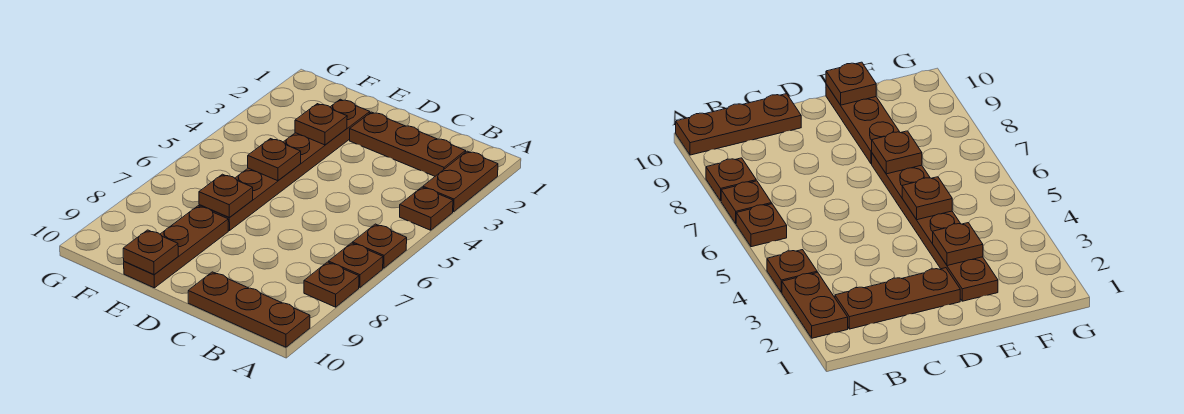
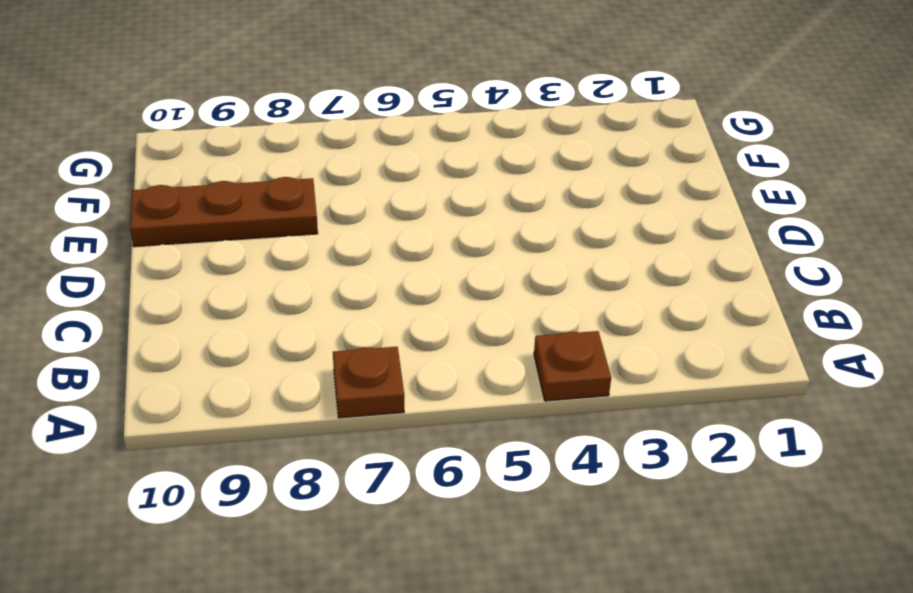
none -> brown plate A2:A3 level 1
none -> brown plate A6 level 1
none -> brown plate A8 level 1

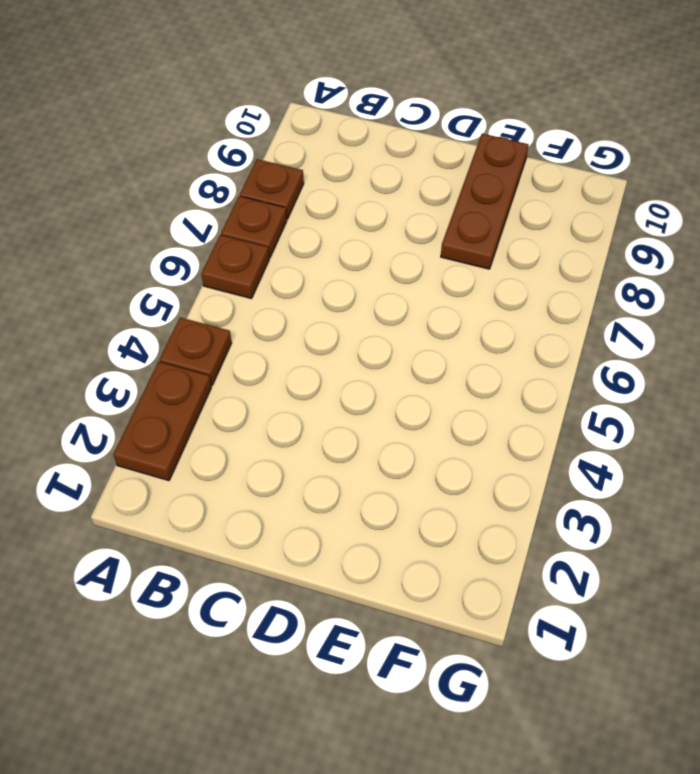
none -> brown plate A10:C10 level 1
none -> brown plate B2:D2 level 1
none -> brown plate E2:E7 level 1

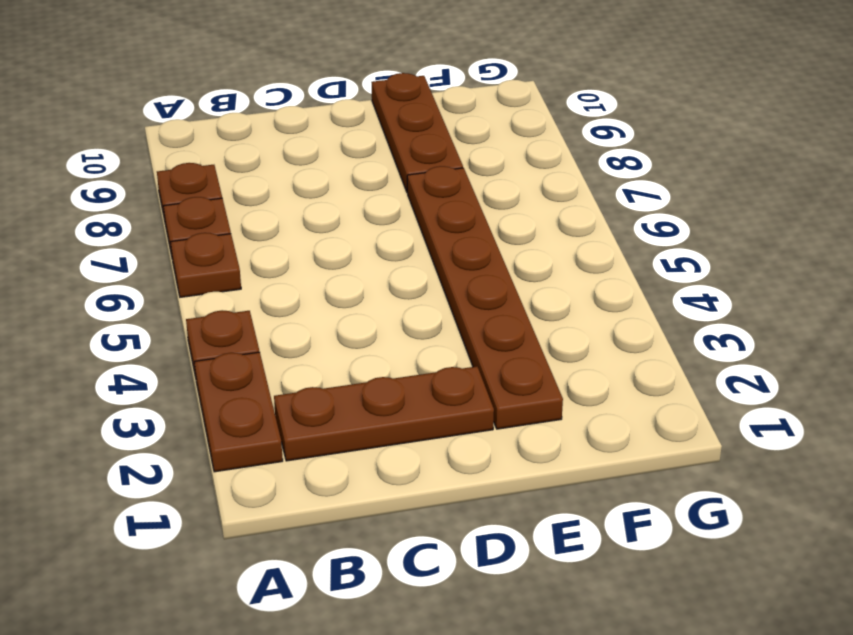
none -> brown plate A10:C10 level 1
none -> brown plate E3 level 2
none -> brown plate E5 level 2

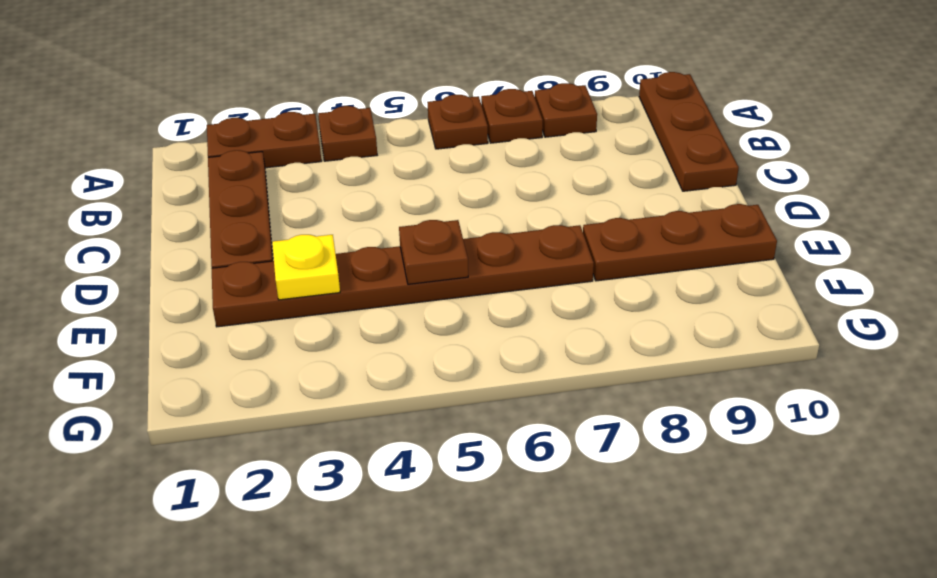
yellow plate E3 level 2 -> brown plate E3 level 2
none -> brown plate E7 level 2
none -> brown plate E10 level 2

